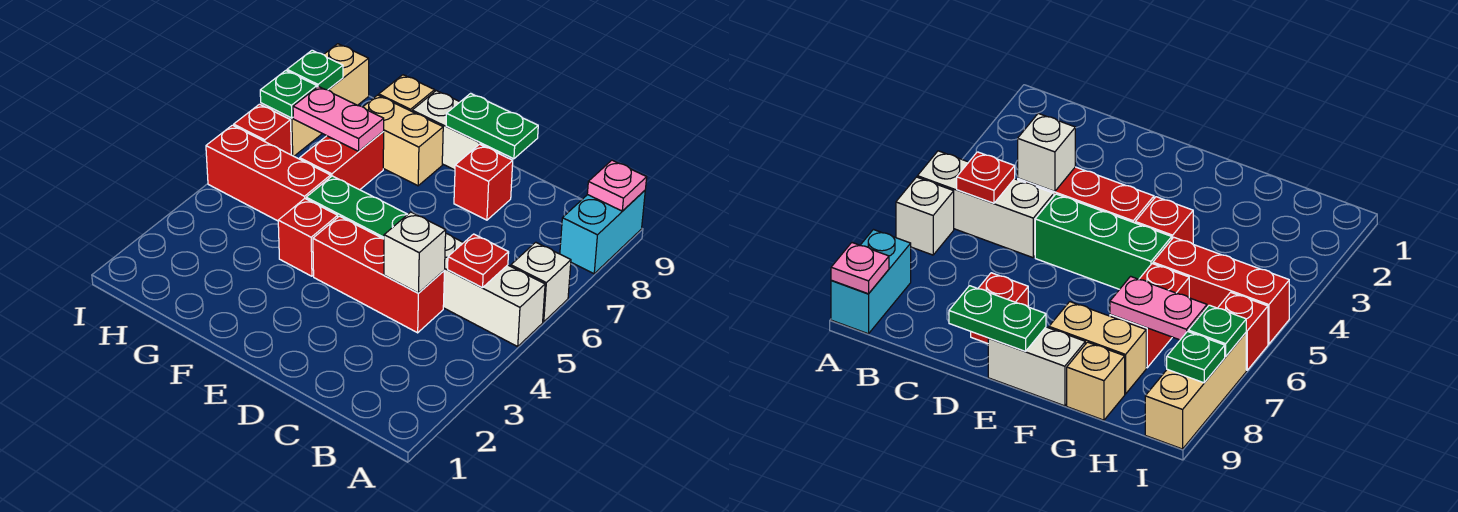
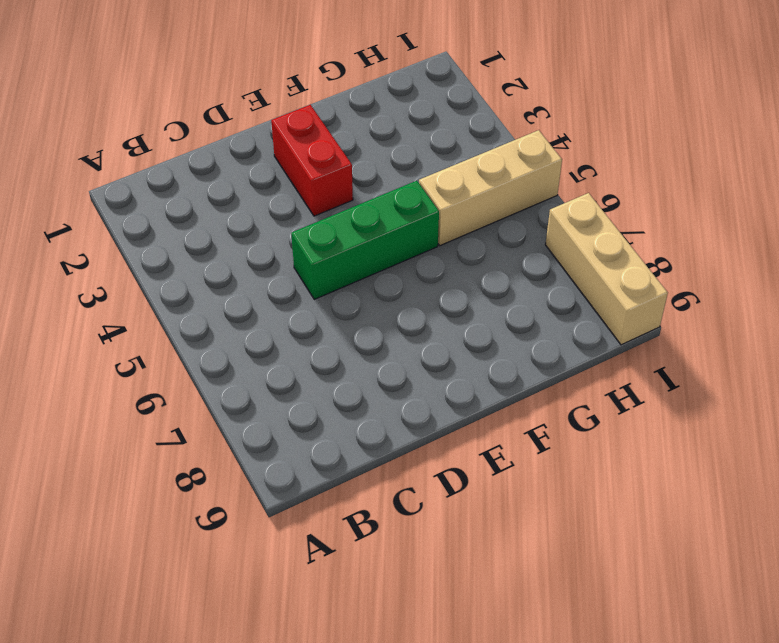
red brick E2:E3 level 1 -> red brick G6:G7 level 1
tan brick G5:I5 level 1 -> red brick G5:I5 level 1
none -> white brick A5:C5 level 1
none -> white brick A6 level 1
none -> cyan brick A8:A9 level 1

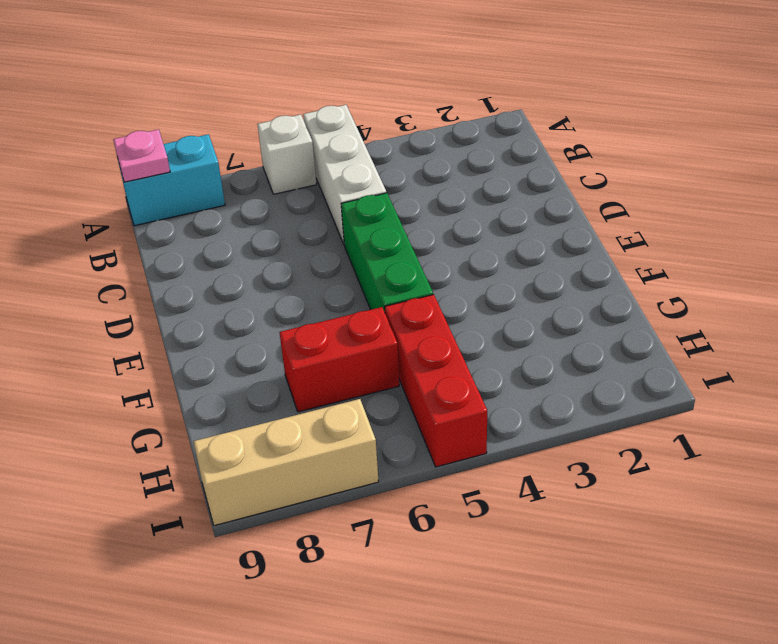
none -> red brick C4:E4 level 1
none -> red brick D8 level 1
none -> white brick E9:F9 level 1

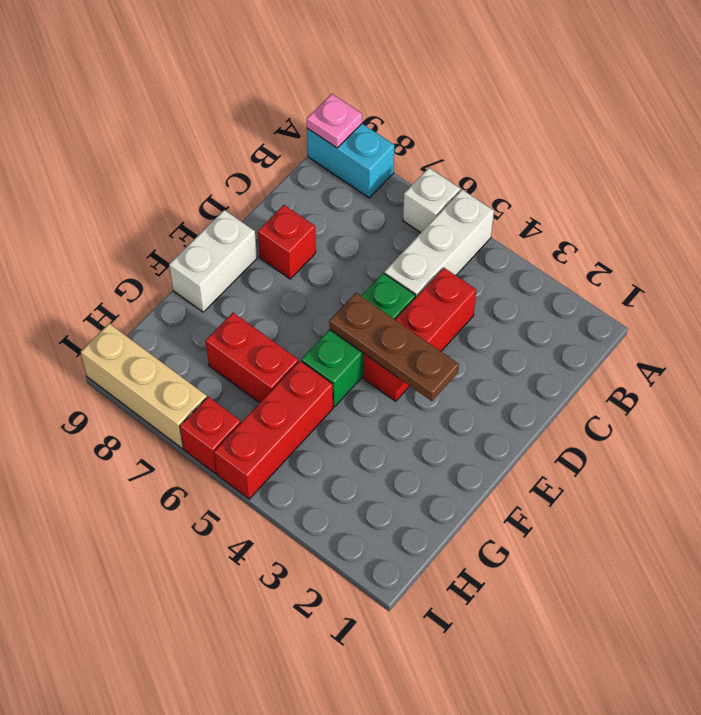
brown plate E3:E5 level 2 -> none
none -> red brick F4 level 1
none -> tan brick F8:G8 level 1
none -> tan brick G9 level 1

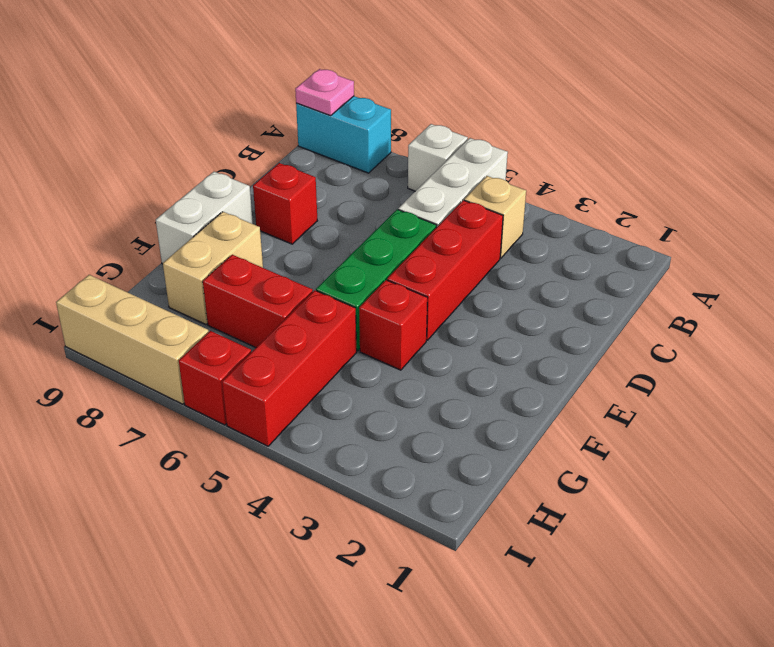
tan brick B4 level 1 -> tan brick G9 level 1
none -> red plate B5 level 2
none -> white brick C4 level 2
none -> green plate D9:E9 level 2

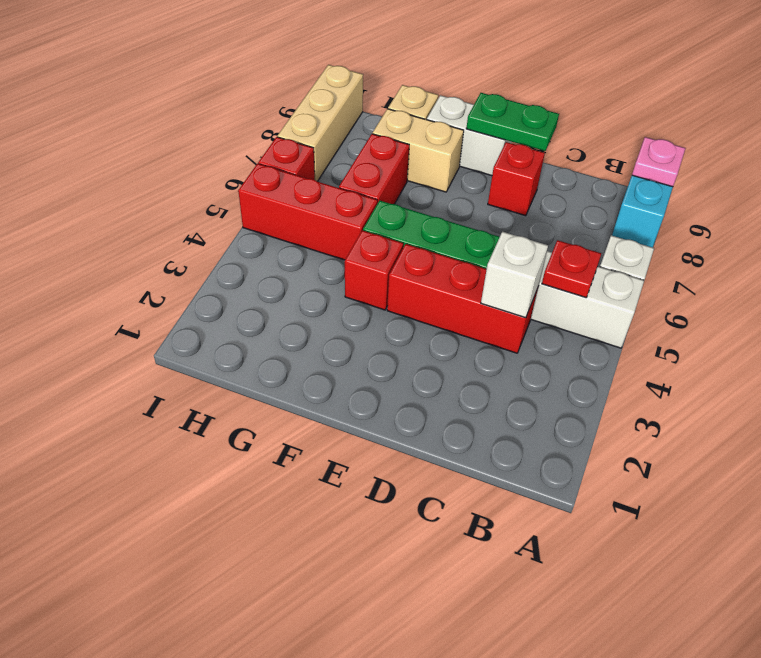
none -> pink plate G7:H7 level 2
none -> green plate I7 level 2
none -> green plate I8 level 2

